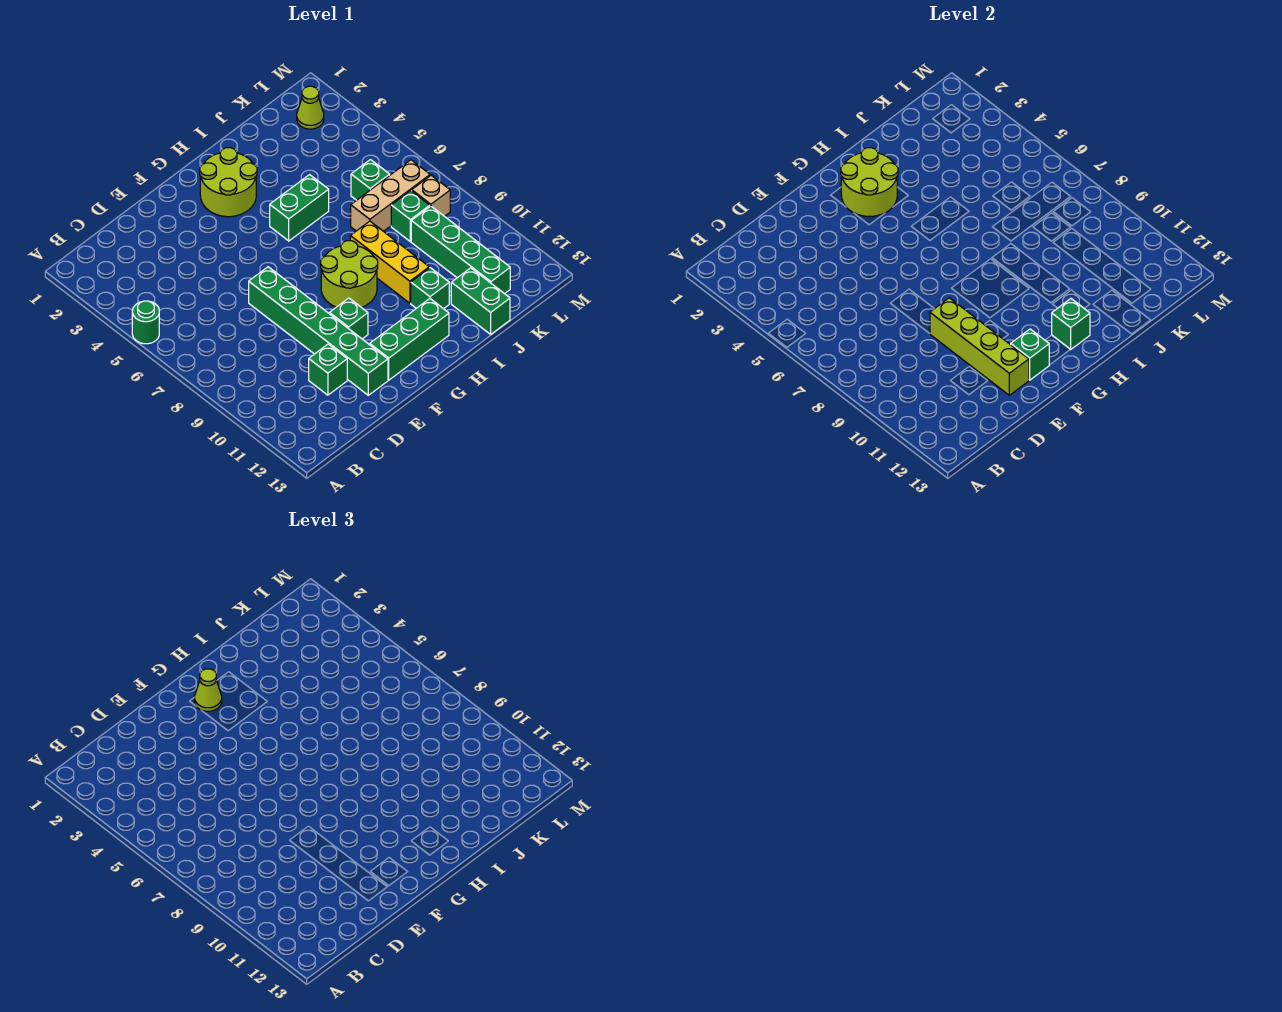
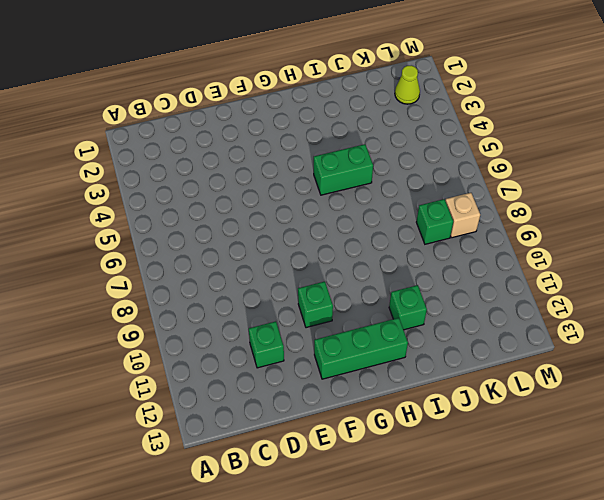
none -> green round brick A5 level 1
none -> green brick E7:E12 level 1
none -> lime round brick G2:H3 level 1

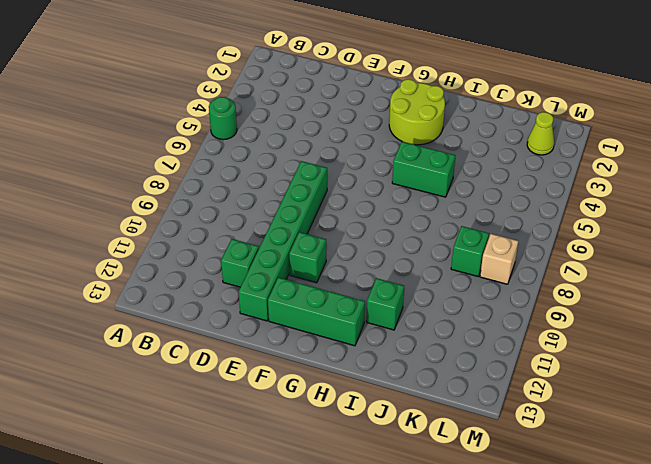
none -> lime round brick G8:H9 level 1
none -> yellow brick I8:I10 level 1
none -> tan brick J7:L7 level 1

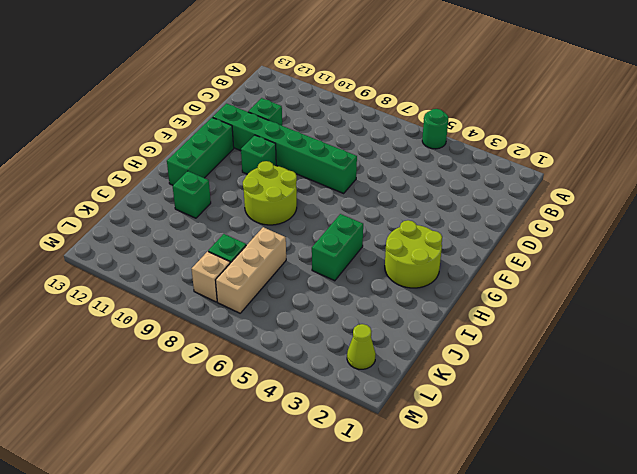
none -> yellow brick I8:I10 level 1
none -> green brick J12:J13 level 1
none -> green brick K6 level 1

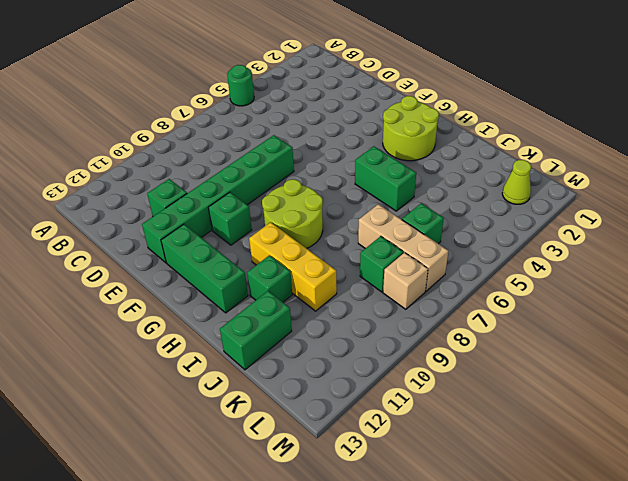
yellow brick H10:J10 level 1 -> yellow brick I8:I10 level 1
none -> green brick K9:K12 level 1
none -> lime brick E9:E12 level 2
none -> green brick F12 level 2

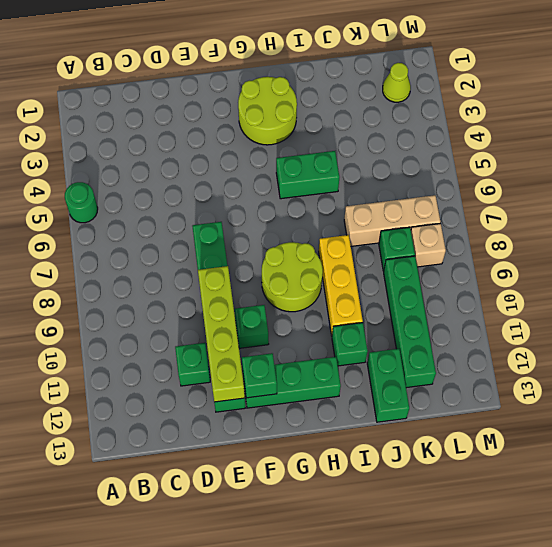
none -> green brick K6 level 1
none -> lime round brick G2:H3 level 2
none -> green brick H12 level 2

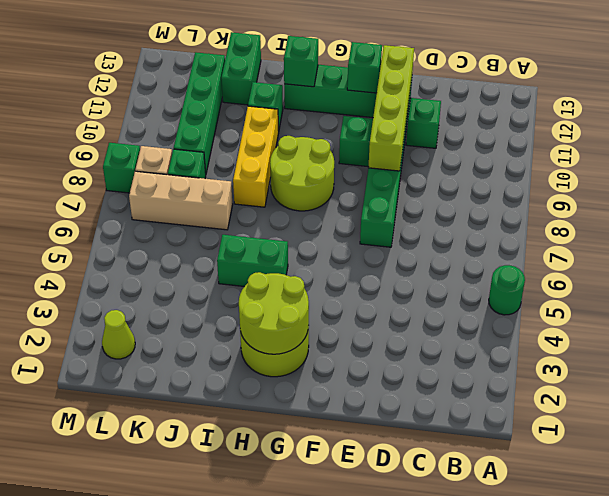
green brick M8 level 1 -> green brick K6 level 1
none -> lime cone G2 level 3

